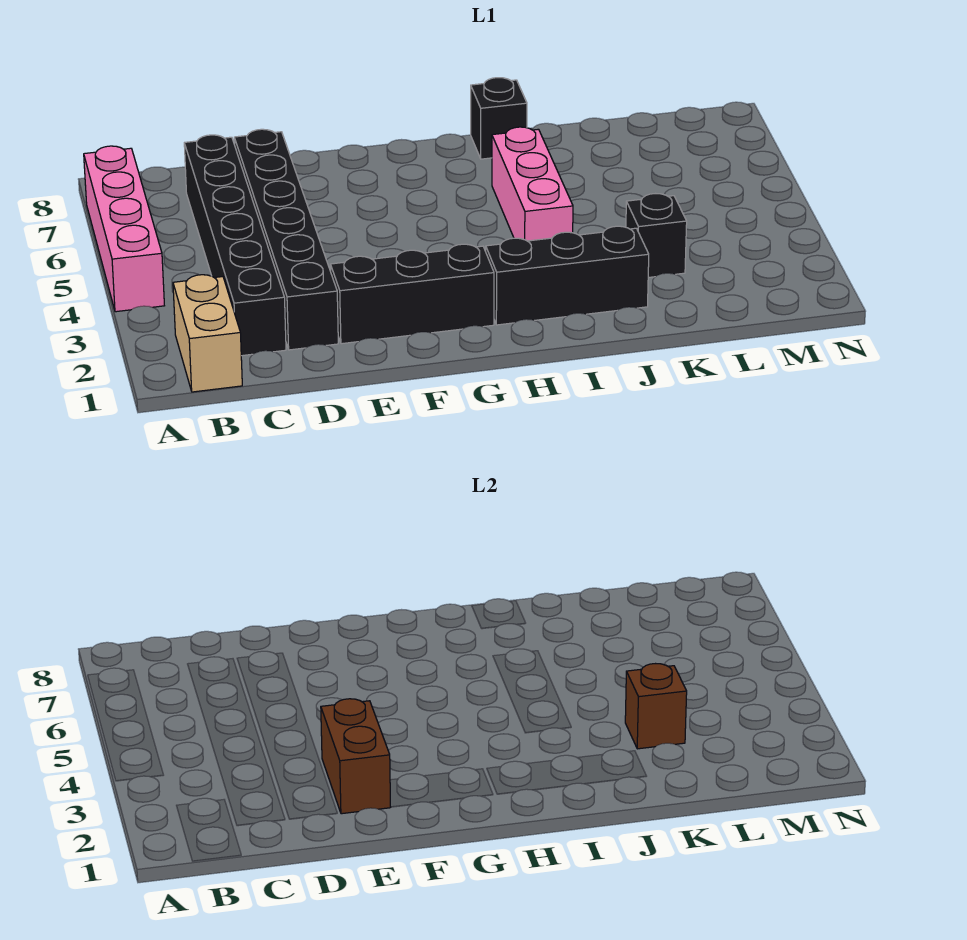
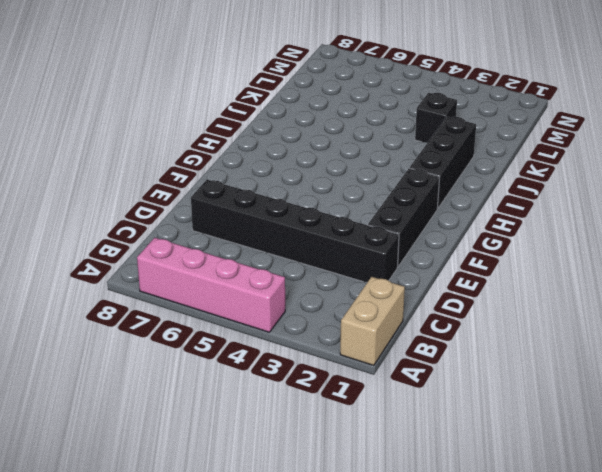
tan brick A1:B1 level 1 -> tan brick B1:B2 level 1
none -> black brick C2:C7 level 1
none -> pink brick I4:I6 level 1

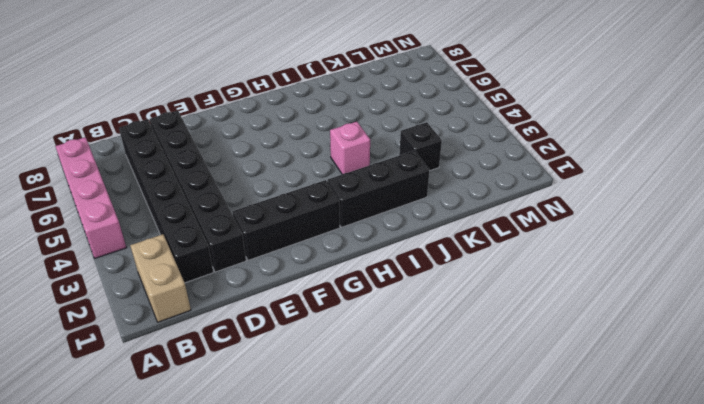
pink brick I4 level 1 -> pink brick I4:I6 level 1
none -> black brick I8 level 1
none -> brown brick E2:E3 level 2

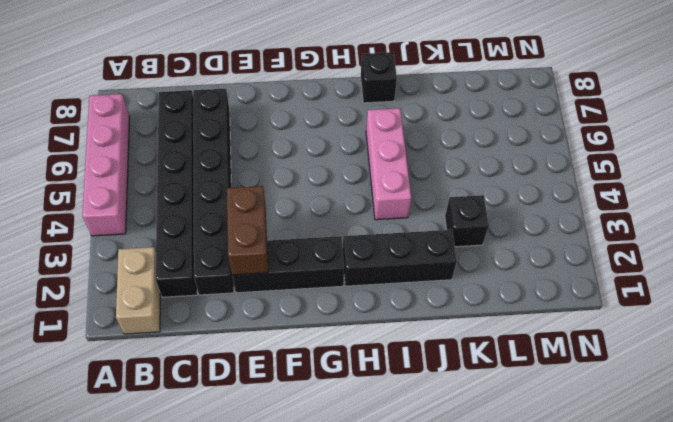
none -> brown brick K3 level 2

